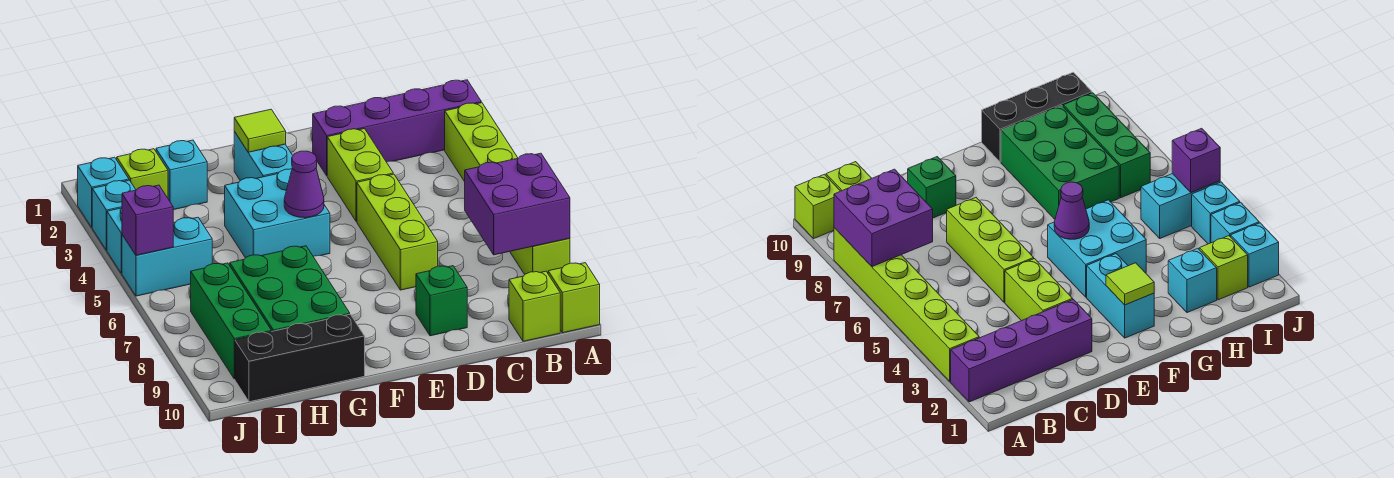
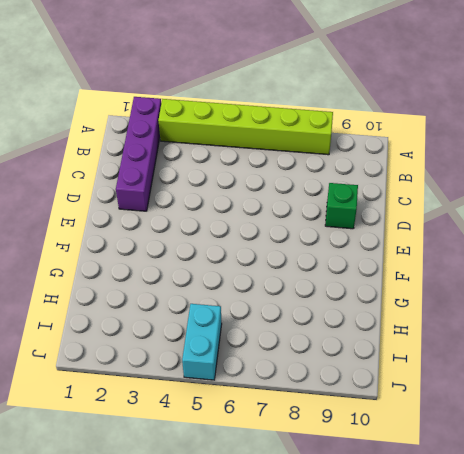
none -> lime brick A10 level 1
none -> lime brick B10 level 1
none -> lime brick D3:D4 level 1

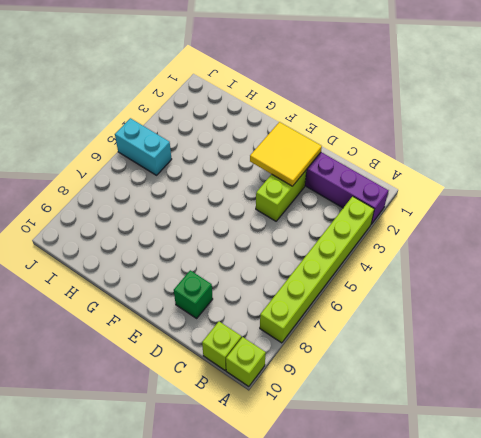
yellow tile D2:E3 level 2 -> none
none -> lime brick D5:D7 level 1
none -> cyan brick F2:F3 level 1
none -> cyan brick F4:G5 level 1

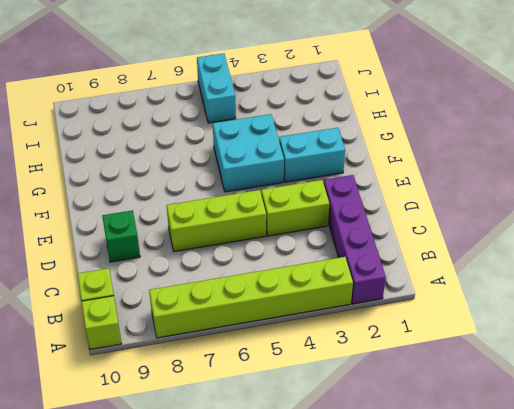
none -> green brick G7:H9 level 1
none -> black brick G10:I10 level 1
none -> cyan brick H2 level 1

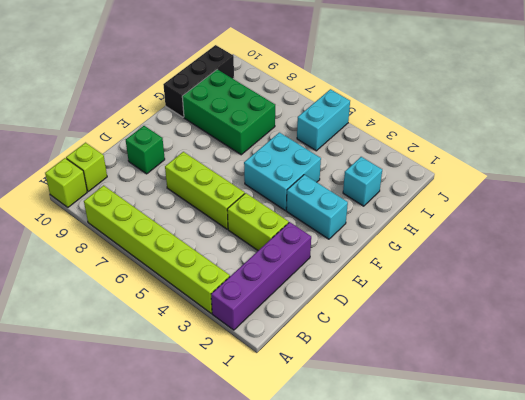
none -> lime brick I2 level 1
none -> green brick I7:I9 level 1
none -> cyan brick J2 level 1

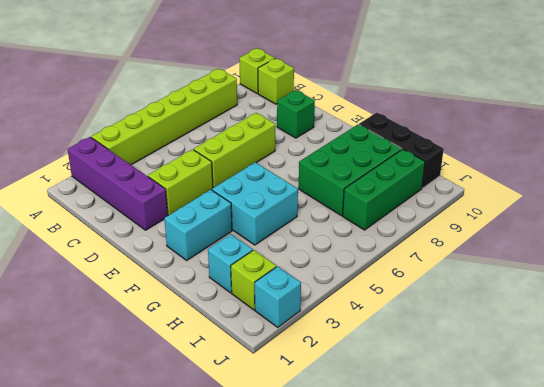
none -> cyan brick I5:J5 level 1
none -> cyan brick J3 level 1
none -> cyan brick J4 level 1

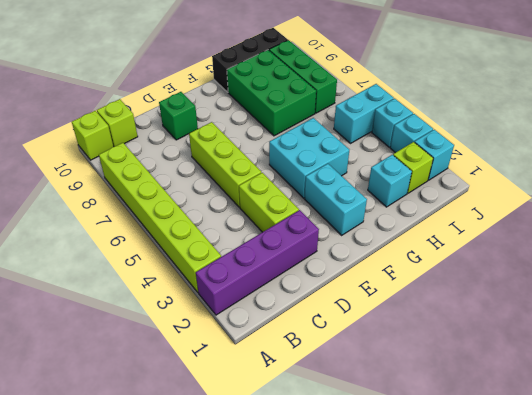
none -> purple brick A7:B8 level 2
none -> lime tile F2 level 2
none -> purple cone F5 level 2

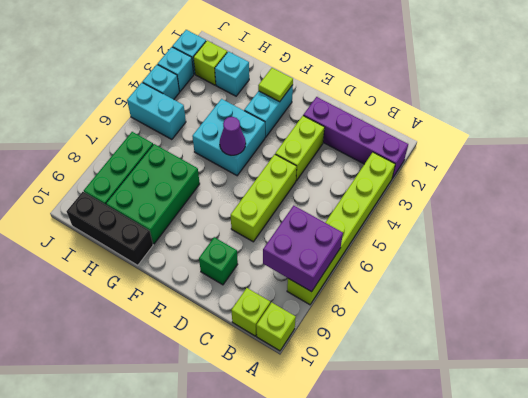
none -> purple brick J5 level 2

